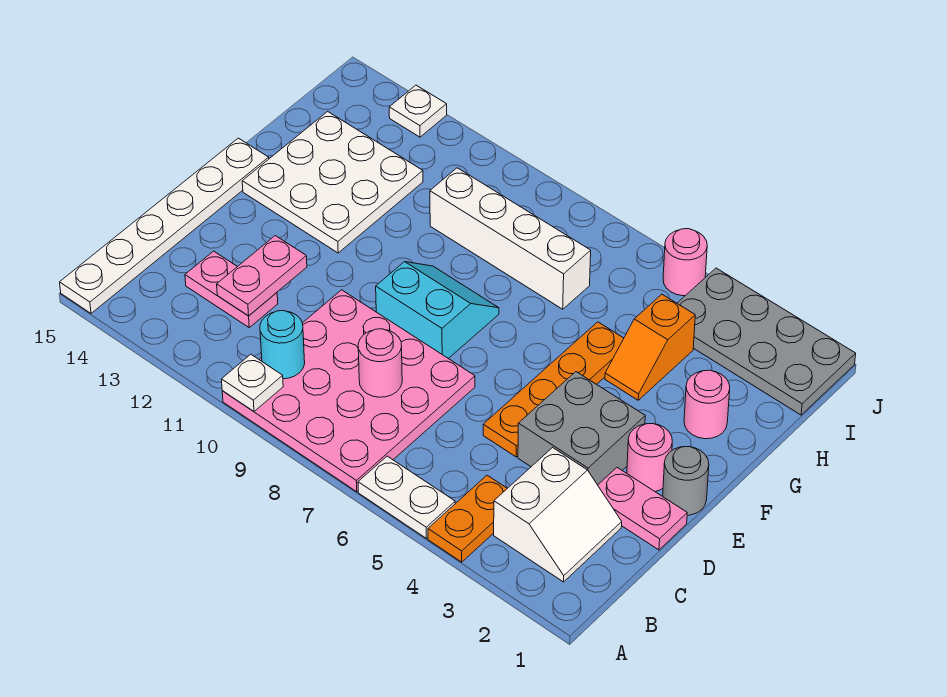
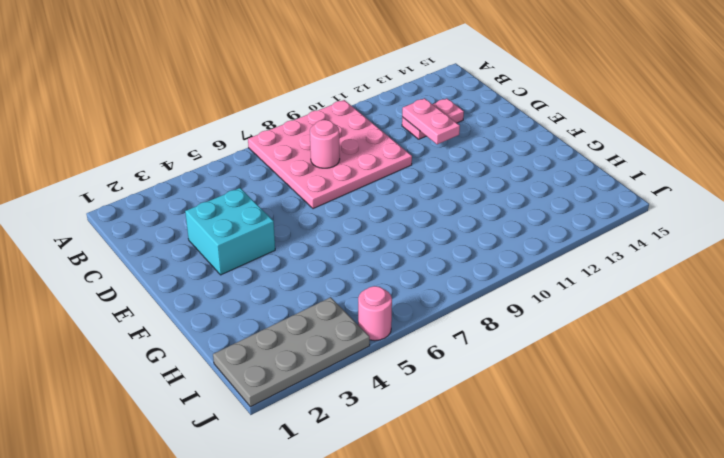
cyan brick D3:E4 level 1 -> grey brick D3:E4 level 1
none -> orange plate A4:B4 level 1
none -> white plate A5:A6 level 1
none -> white plate A15:F15 level 1

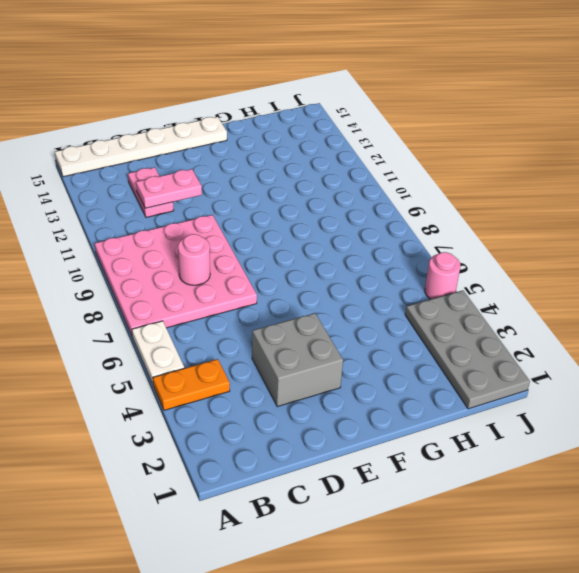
none -> white slope B2:C3 level 1 top 3
none -> pink plate D1:D2 level 1
none -> orange plate D5:G5 level 1

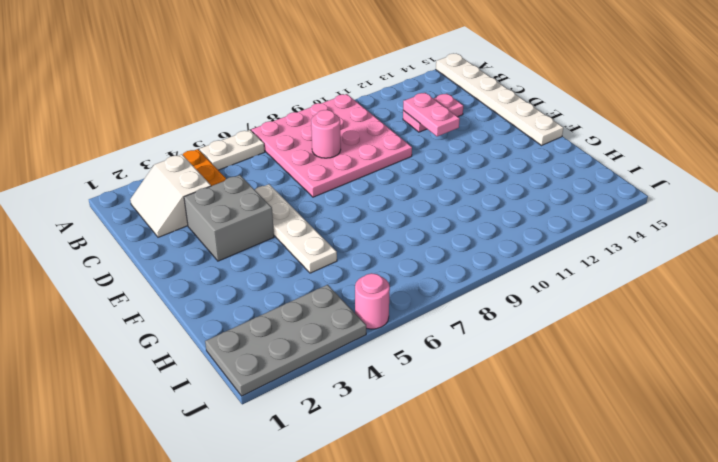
white plate D5:G5 level 1 -> orange plate D5:G5 level 1
none -> pink plate D1:D2 level 1
none -> grey round brick E1 level 1
none -> pink round brick E2 level 1

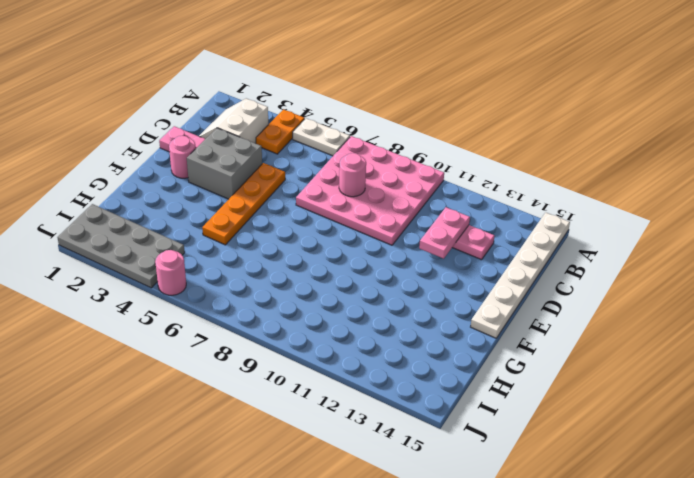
none -> grey round brick E1 level 1
none -> cyan slope E8:F9 level 1 top E
none -> white plate F12:H14 level 1

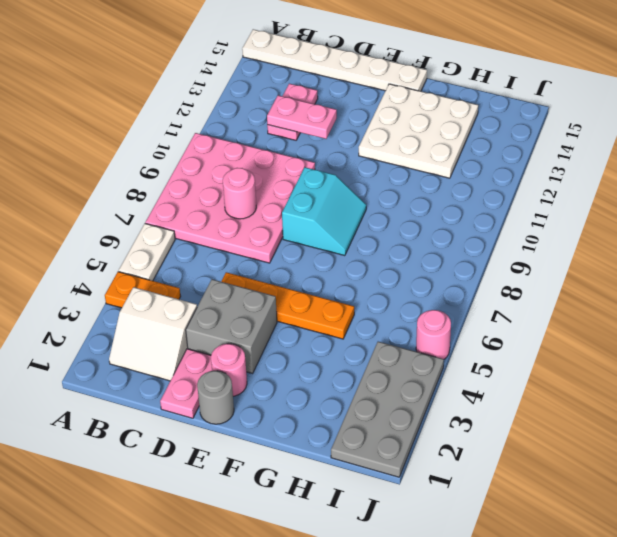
none -> pink round brick G2 level 1
none -> orange slope G4:H4 level 1 top H
none -> white brick H7:H10 level 1

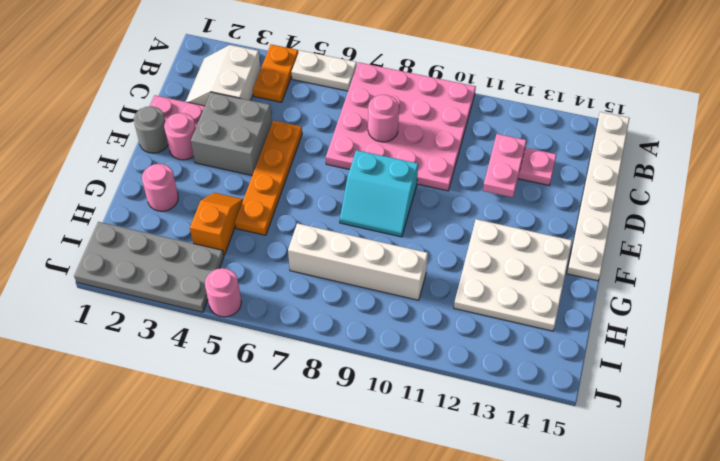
none -> white plate J13 level 1
none -> white plate A10 level 2
none -> cyan round brick B10 level 2

